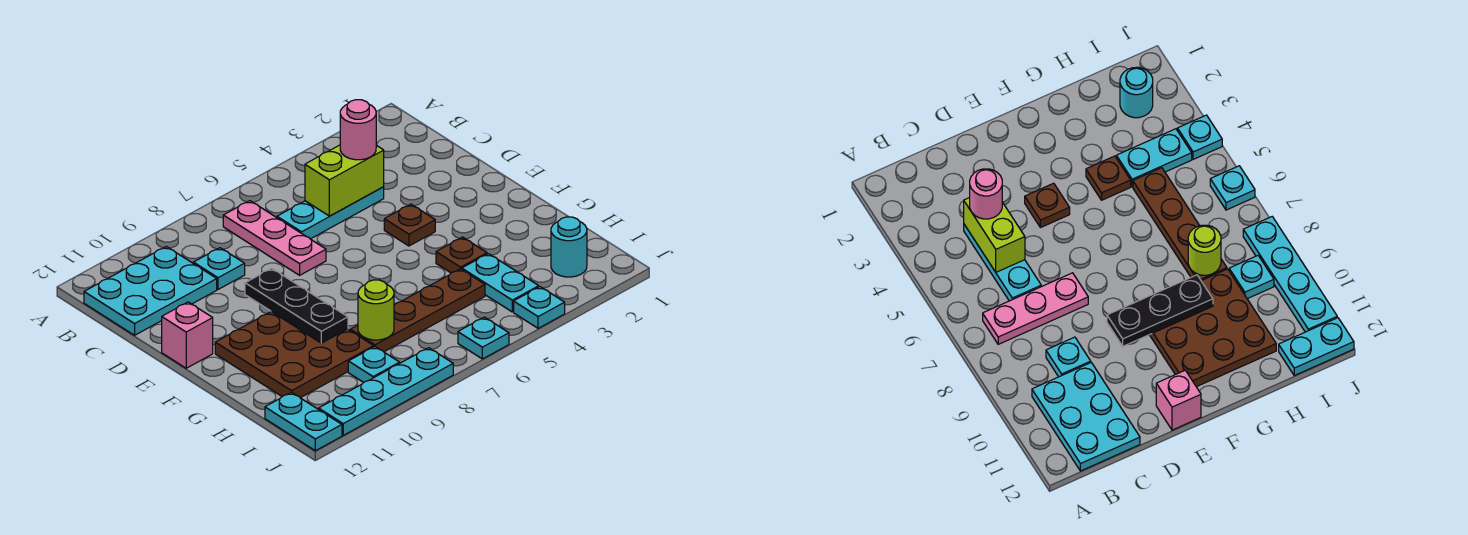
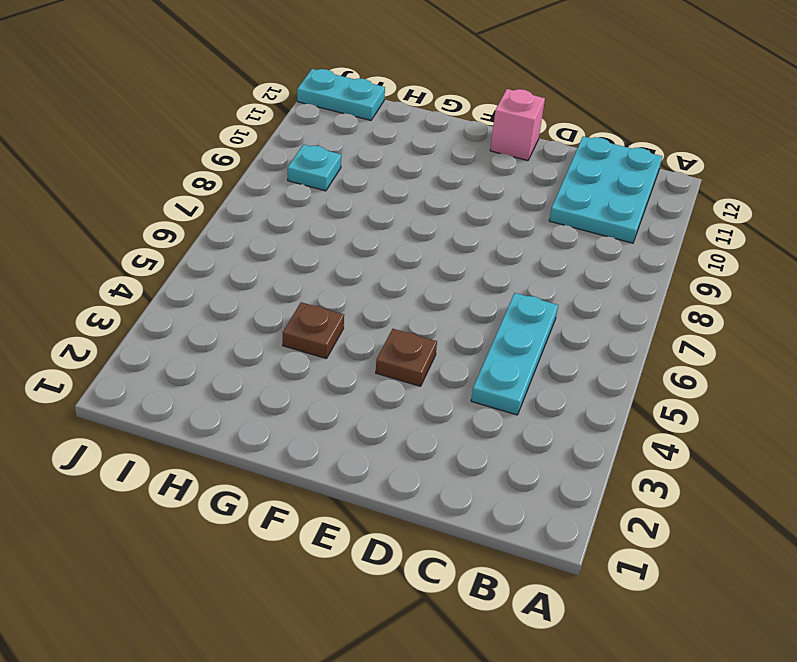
none -> pink plate B7:D7 level 1
none -> cyan plate C9 level 1
none -> brown plate F9:H11 level 1

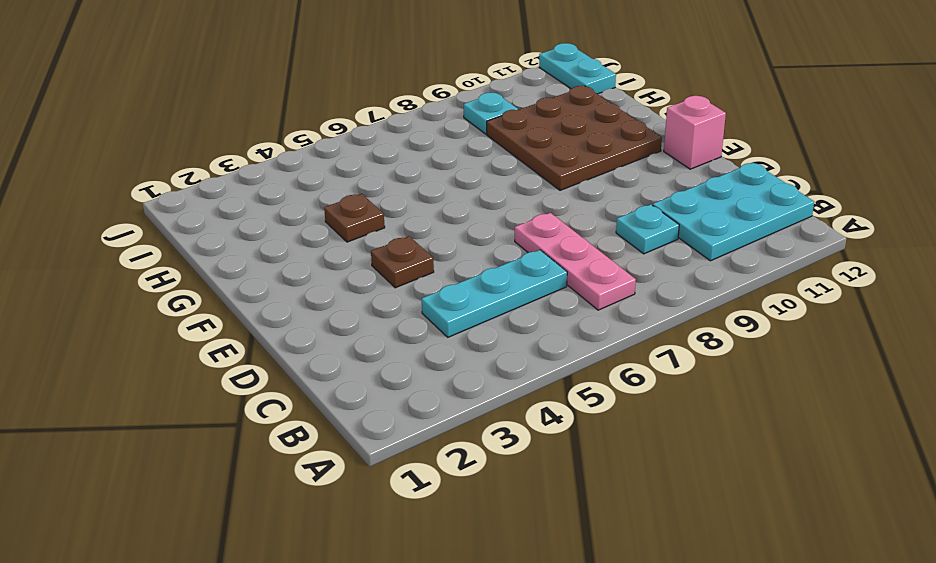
none -> cyan plate H4:I4 level 1
none -> brown plate H5:H8 level 1
none -> cyan round brick I2 level 1

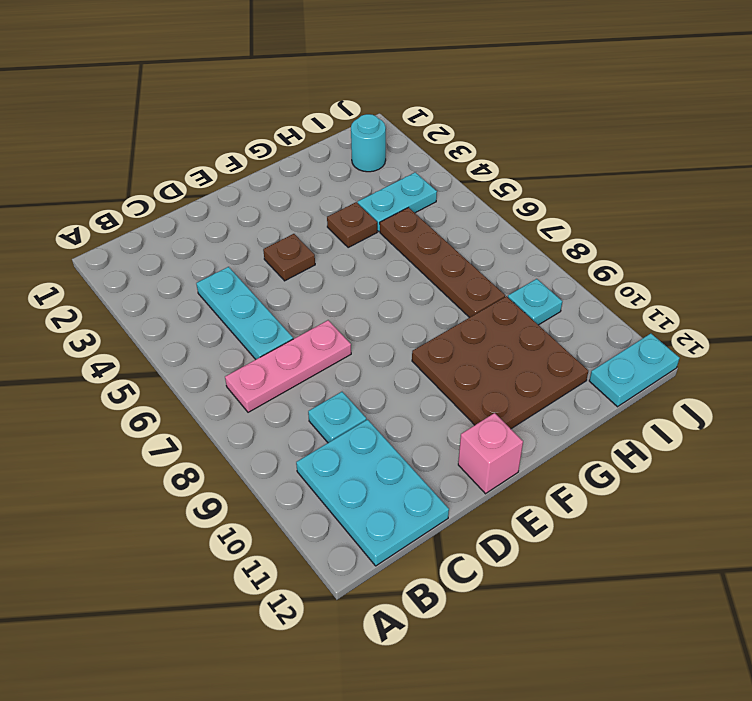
none -> cyan plate J4 level 1
none -> cyan plate J6 level 1
none -> cyan plate J8:J11 level 1

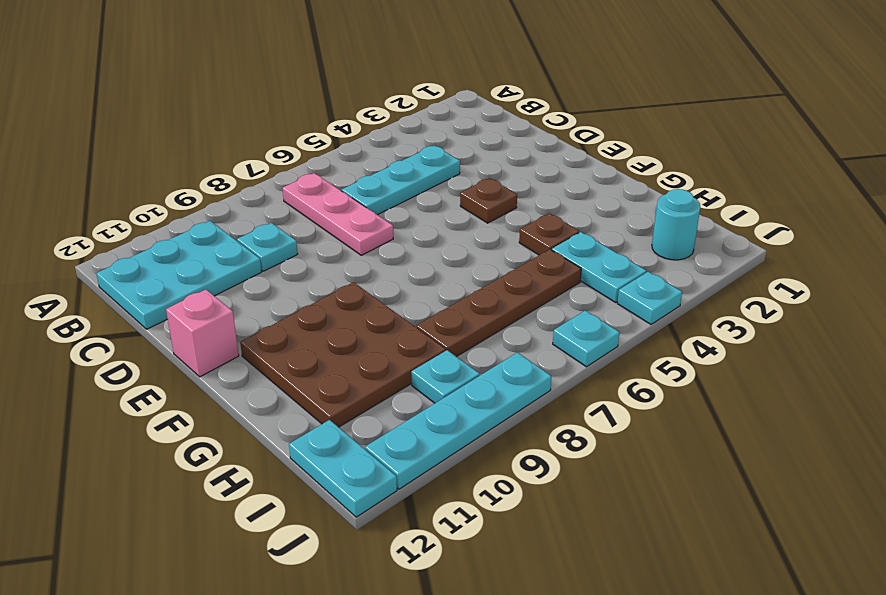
none -> lime brick C4:C5 level 2
none -> black plate E9:G9 level 2
none -> lime round brick H8 level 2

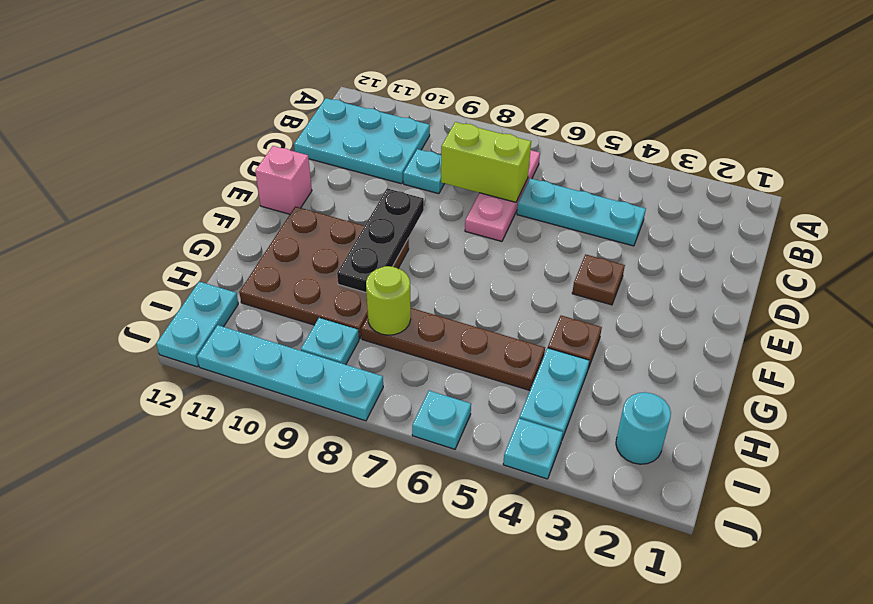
lime brick C7:C8 level 2 -> lime brick C4:C5 level 2
none -> pink round brick C4 level 3

